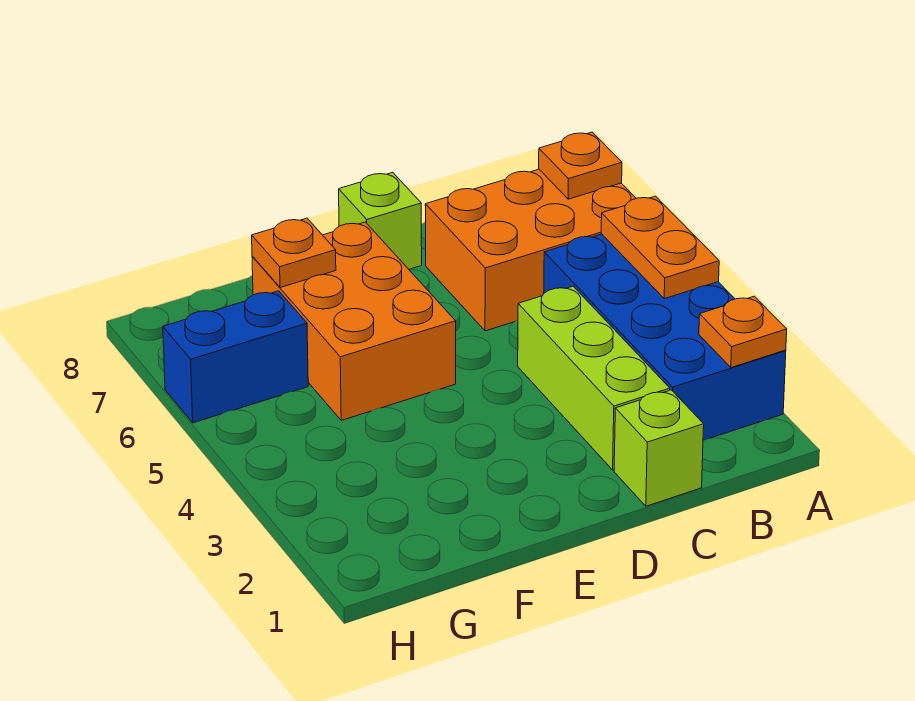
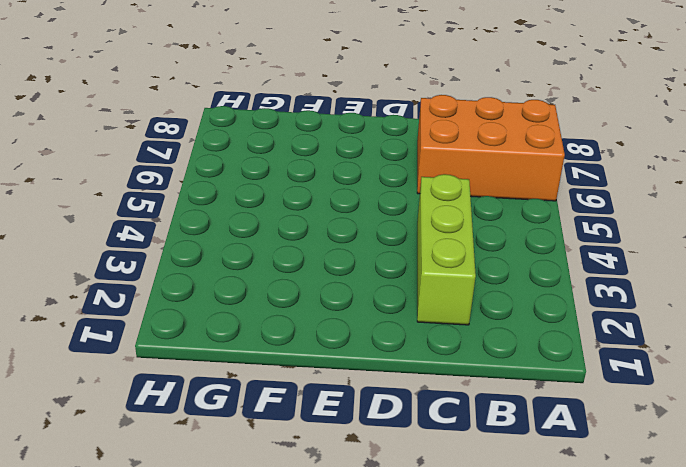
none -> blue brick A2:B5 level 1
none -> lime brick C1 level 1

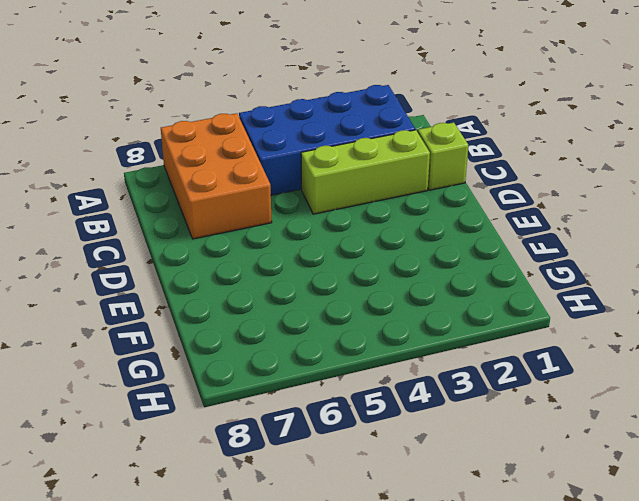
none -> lime brick D8 level 1
none -> orange brick E5:F7 level 1

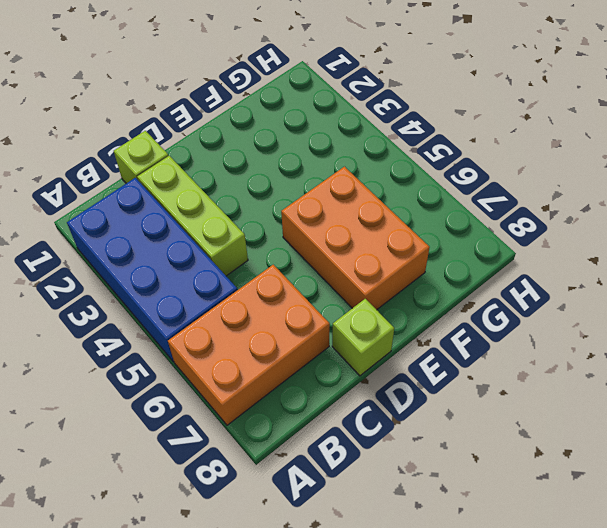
none -> blue brick G6:H6 level 1
none -> orange plate A2 level 2

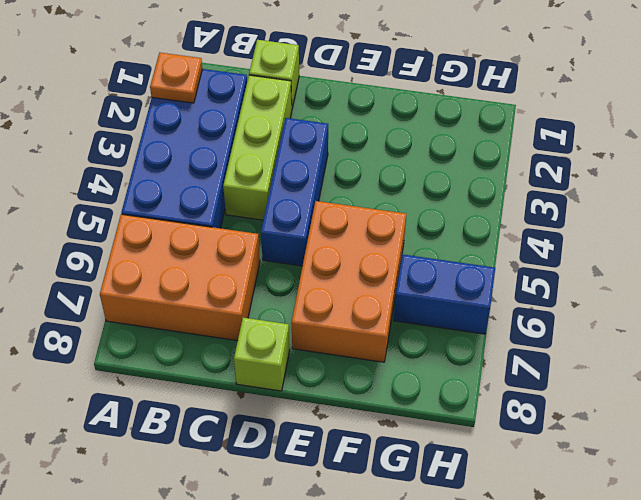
blue brick D3:D5 level 1 -> none
none -> orange plate A4:A5 level 2
none -> orange plate A7 level 2

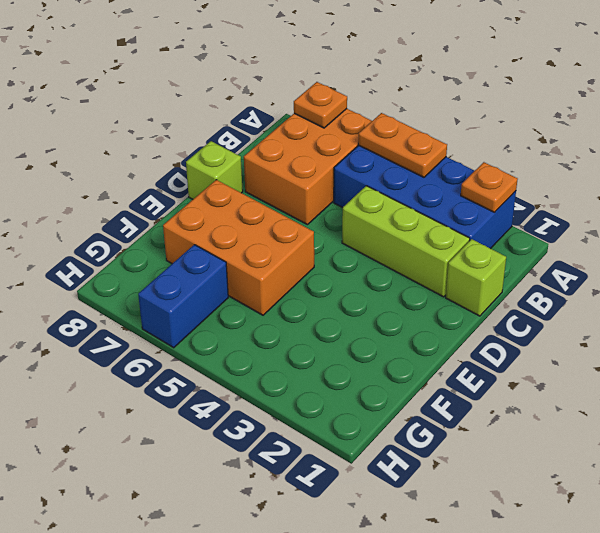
none -> orange plate F7 level 2

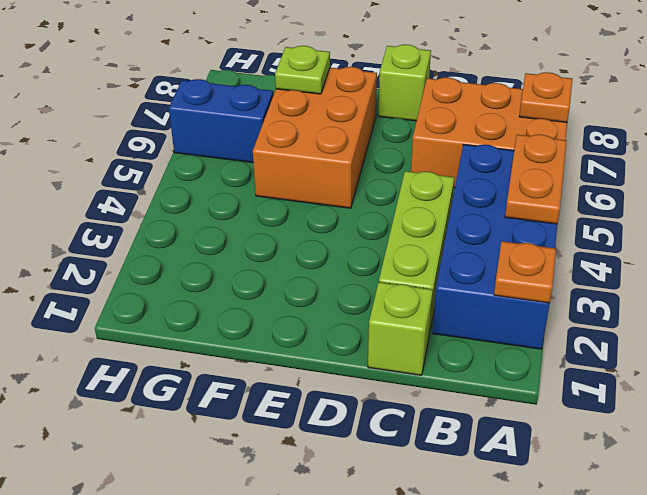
lime plate F7 level 2 -> orange plate F7 level 2

